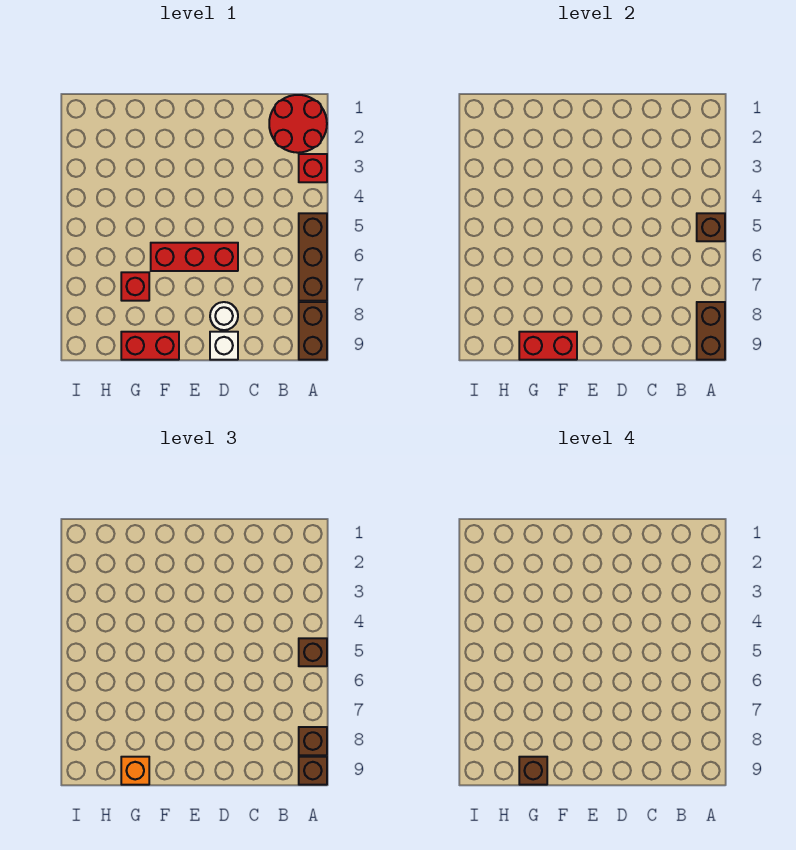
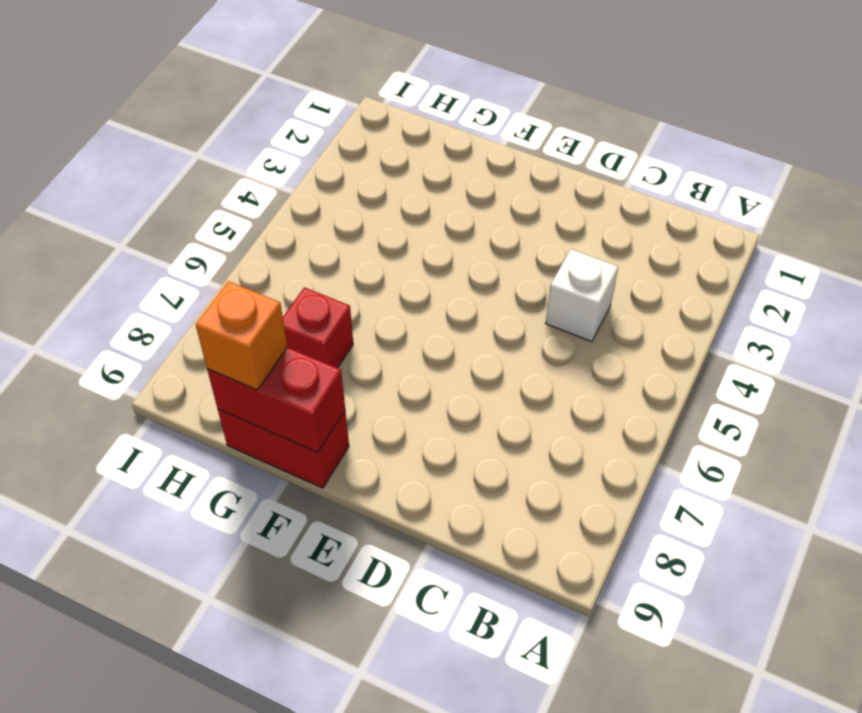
white brick C4 level 1 -> white brick D9 level 1
none -> red round brick A1:B2 level 1
none -> red brick A3 level 1
none -> brown brick A5:A7 level 1

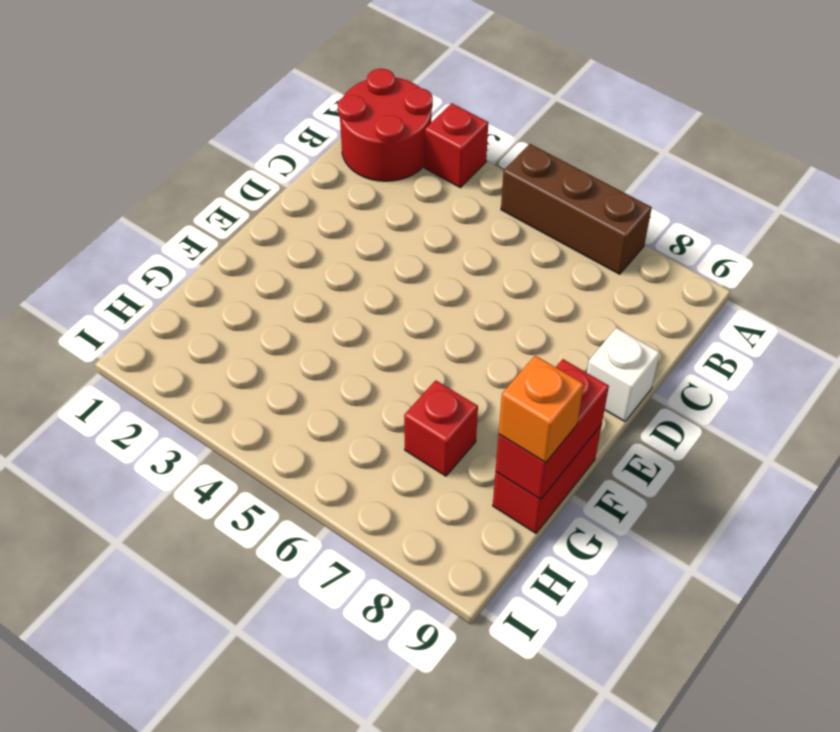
none -> brown brick A8:A9 level 1
none -> red brick D6:F6 level 1
none -> white round brick D8 level 1

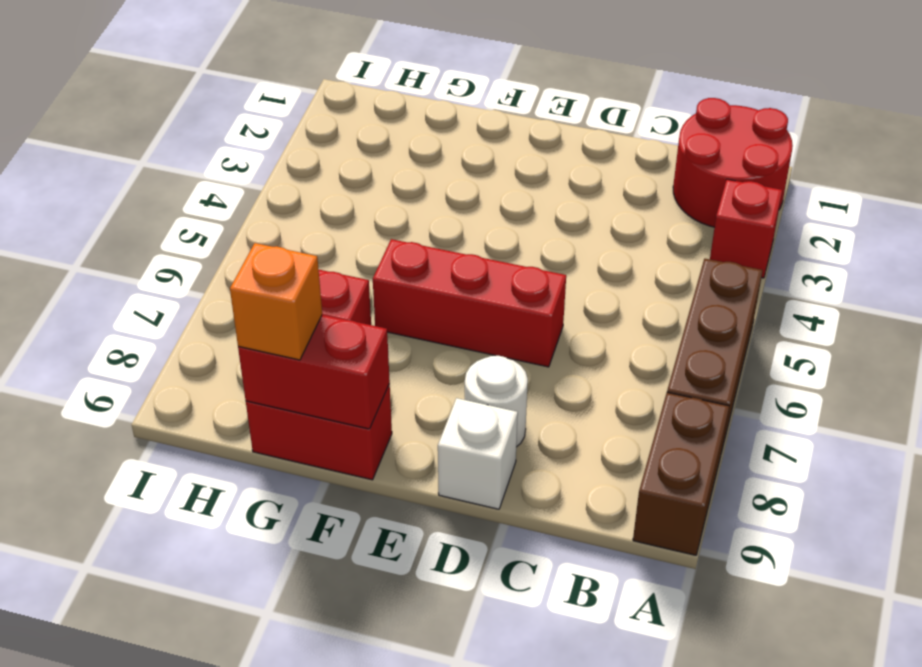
none -> brown brick A5 level 2
none -> brown brick A8:A9 level 2
none -> brown brick A5 level 3

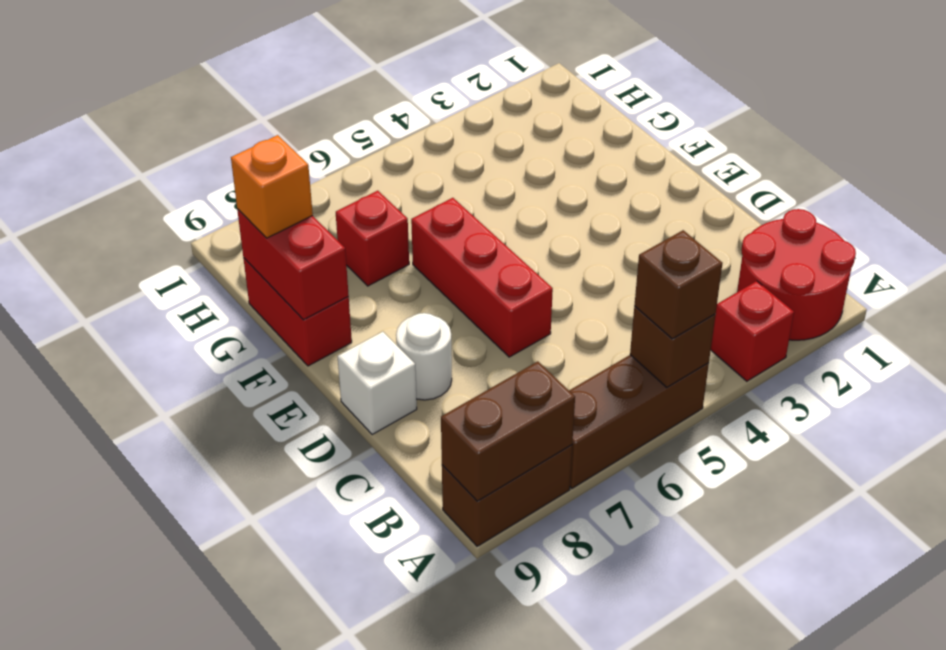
none -> brown brick A8 level 3
none -> brown brick A9 level 3
none -> brown brick G9 level 4

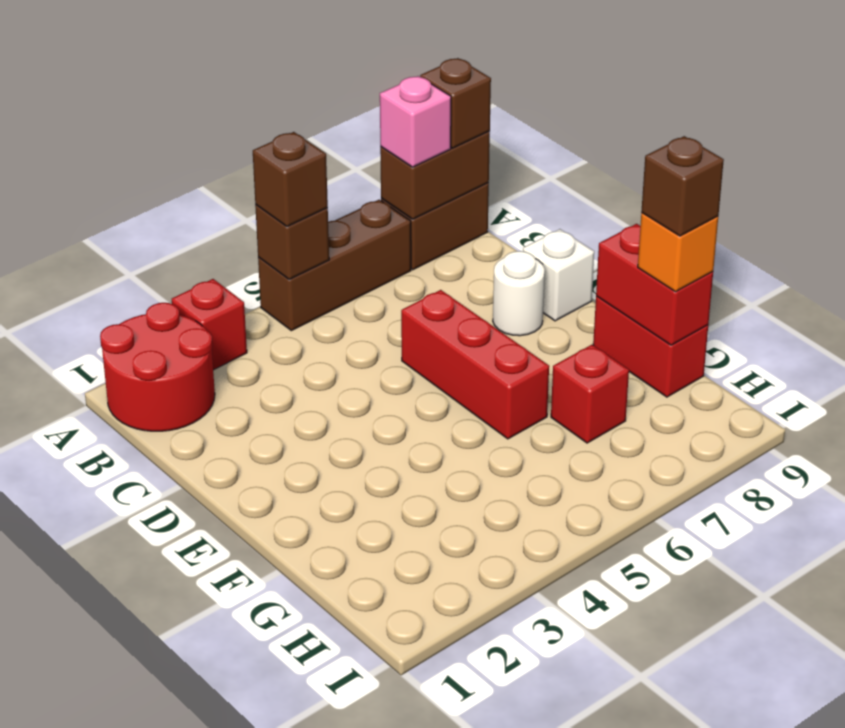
pink brick A8 level 3 -> brown brick A8 level 3

